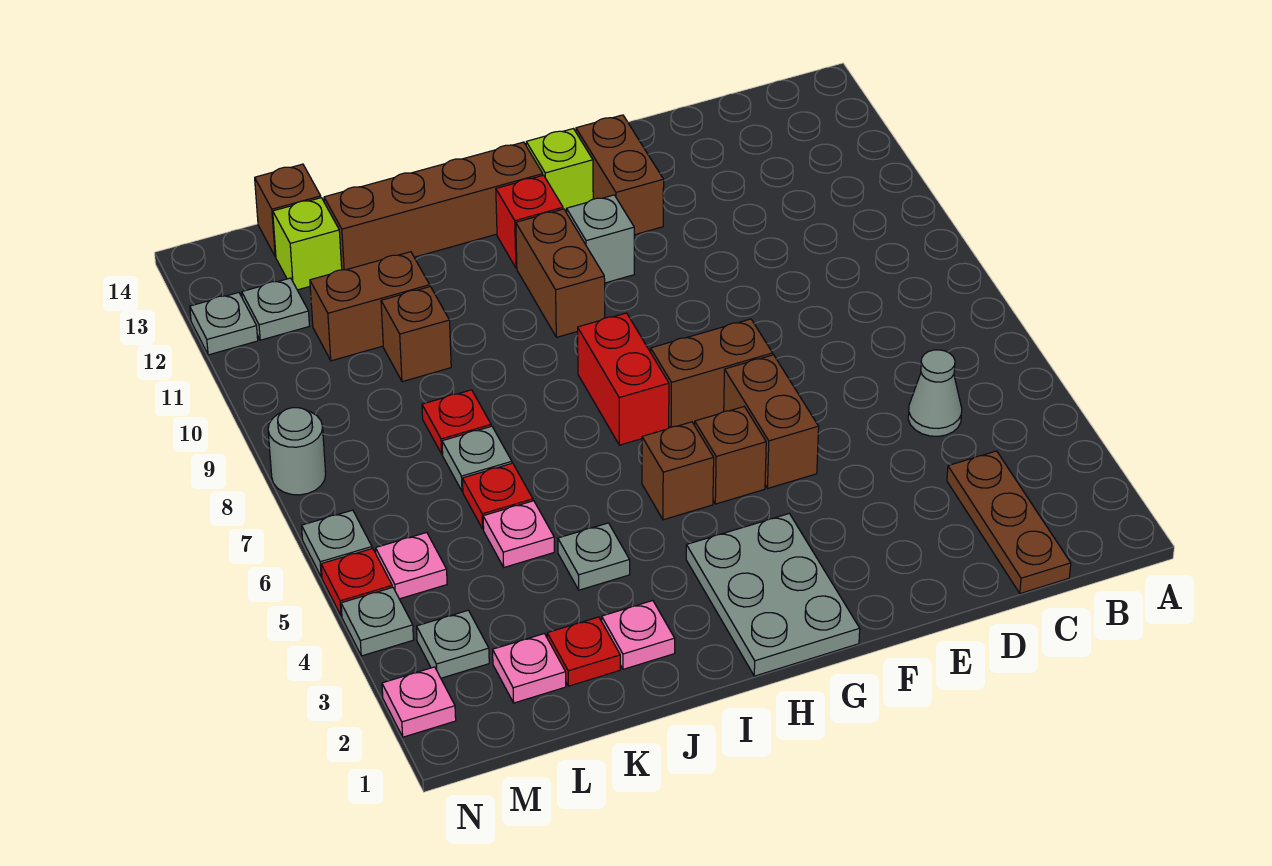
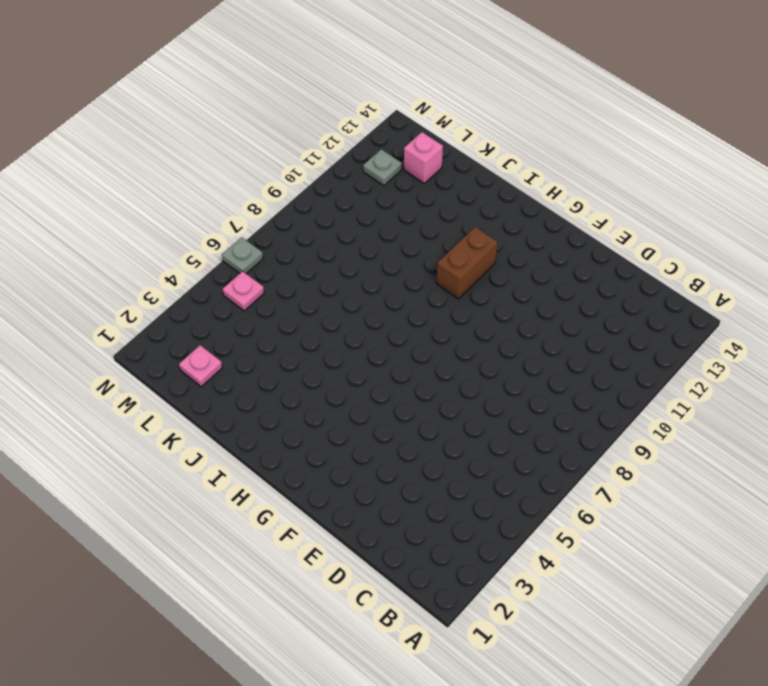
pink brick L13 level 1 -> lime brick L13 level 1
none -> brown plate C1:C3 level 1
none -> grey cone C5 level 1
none -> brown brick F5:F6 level 1
none -> brown brick F7:G7 level 1

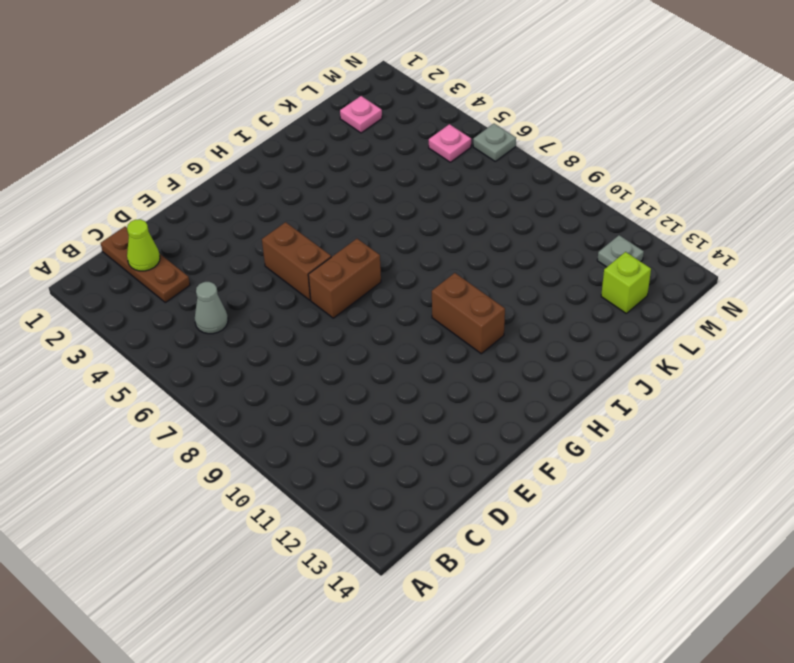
lime cone C2 level 2 -> none
none -> brown brick F12:F13 level 1
none -> grey plate G1:H3 level 1
none -> brown brick G5 level 1
none -> grey brick G11 level 1

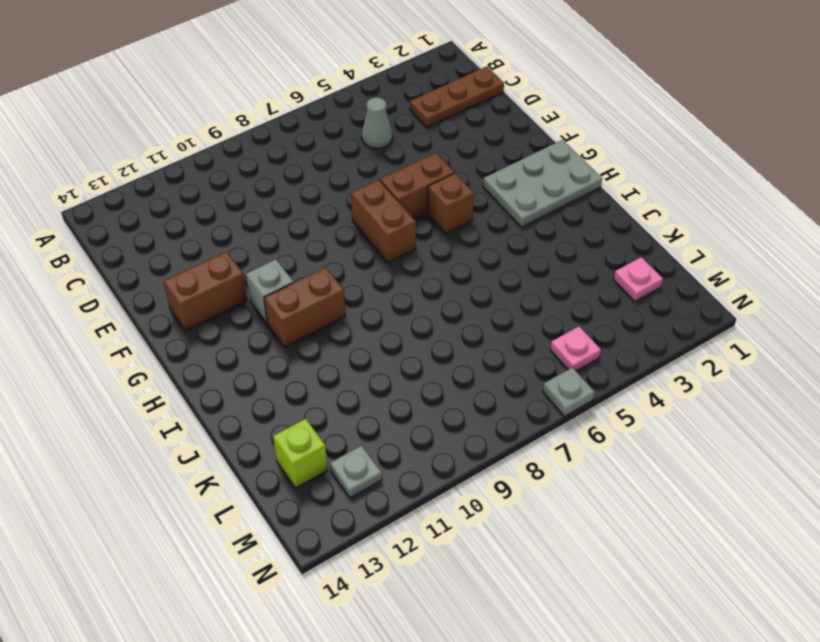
none -> lime brick G13 level 1
none -> brown brick H5 level 1
none -> red brick H7:H8 level 1
none -> red brick H12 level 1

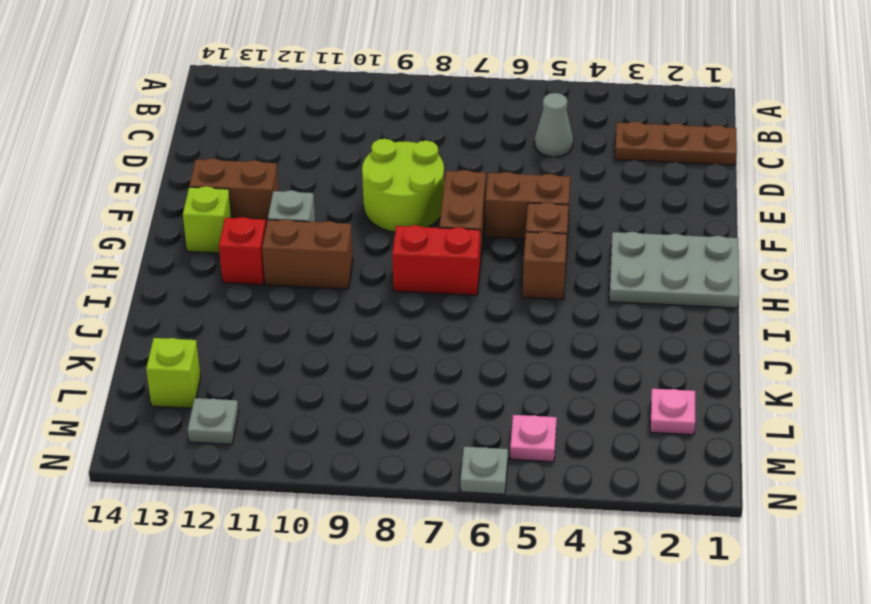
lime round brick E8:F9 level 1 -> none
none -> brown brick H13:K13 level 1
none -> pink plate J2 level 1
none -> grey plate J4 level 1
none -> red plate K2 level 1

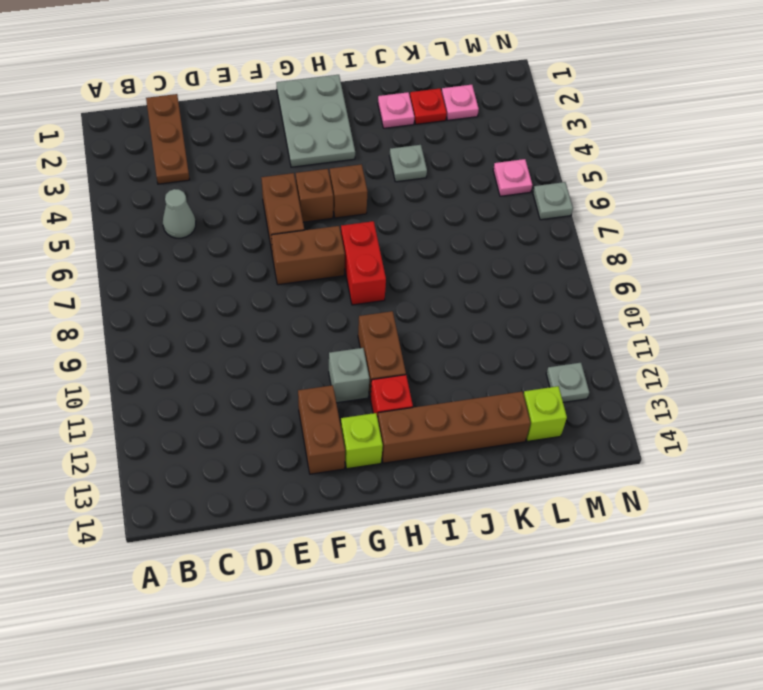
none -> pink plate K5 level 1
none -> red plate K6 level 1
none -> grey plate K7 level 1
none -> red plate K8 level 1

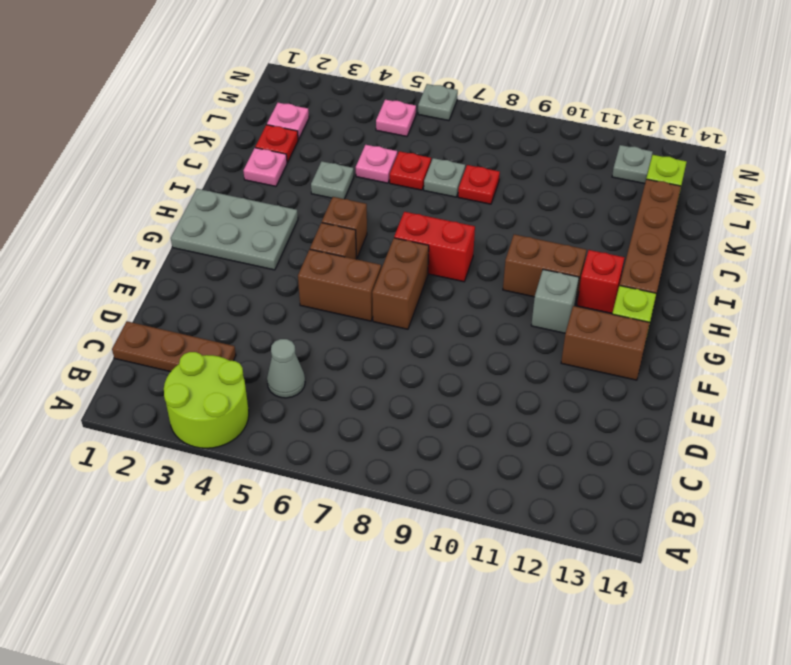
lime round brick A3:B4 level 1 -> none
none -> brown brick K10 level 1
none -> brown brick K11:L11 level 1
none -> brown brick L14 level 1
none -> grey plate M3 level 1

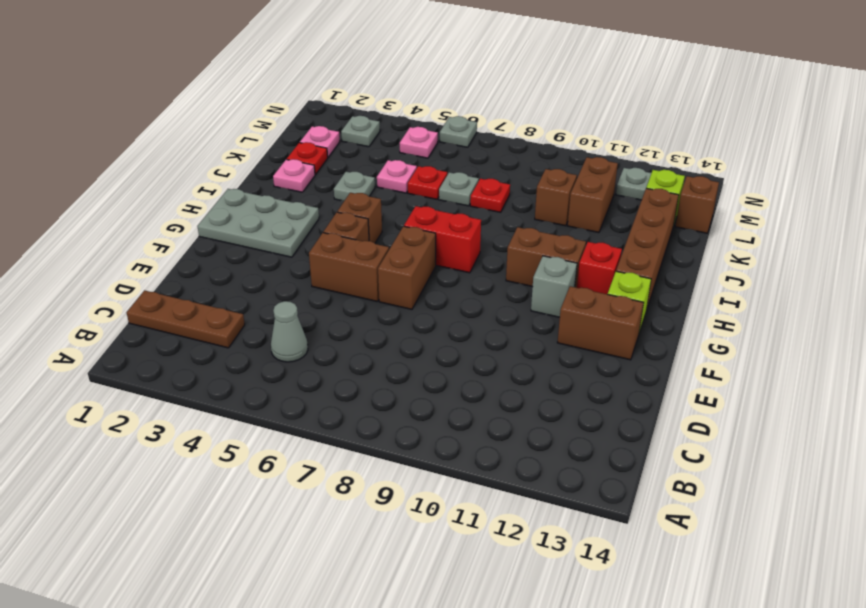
none -> pink plate N2 level 1
none -> grey plate N4 level 1
none -> red plate N5 level 1
none -> grey round brick N8 level 1

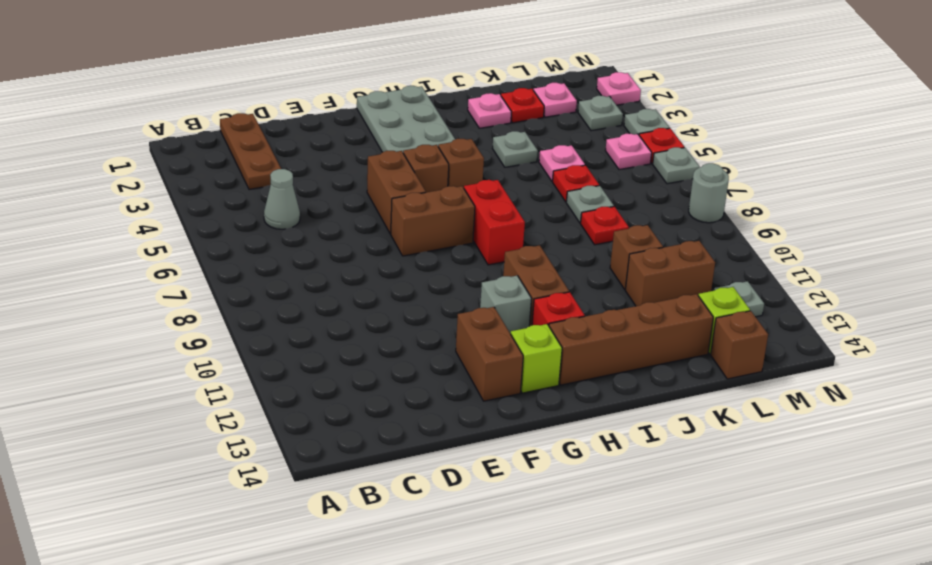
none -> grey plate N12 level 1

